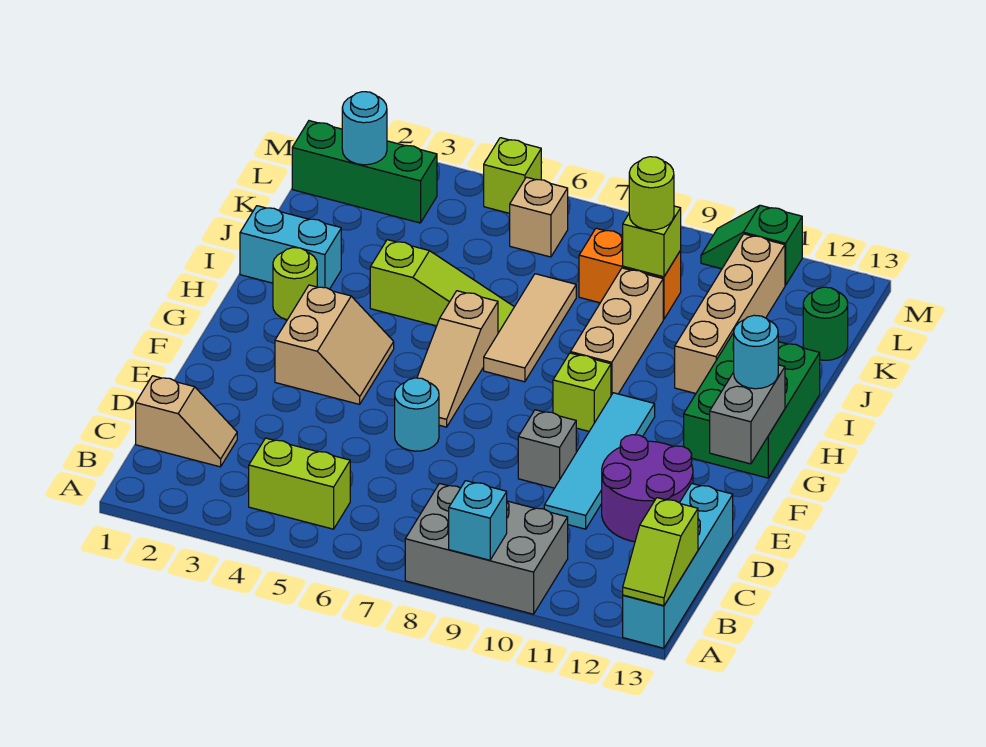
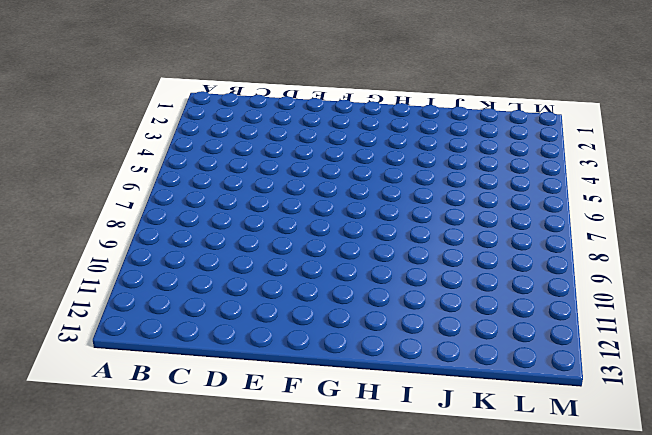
none -> grey brick A8:B10 level 1
none -> cyan brick A13:D13 level 1
none -> lime brick B4:B5 level 1
none -> tan slope C1:C2 level 1 top 1

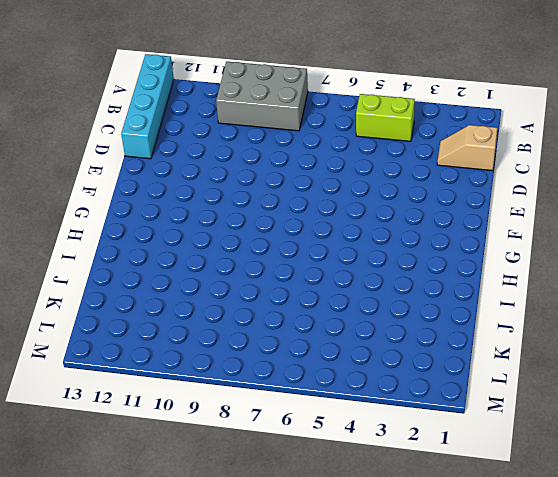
none -> cyan tile D10:G10 level 1
none -> purple round brick D11:E12 level 1
none -> cyan round brick E6 level 1
none -> grey brick E9 level 1

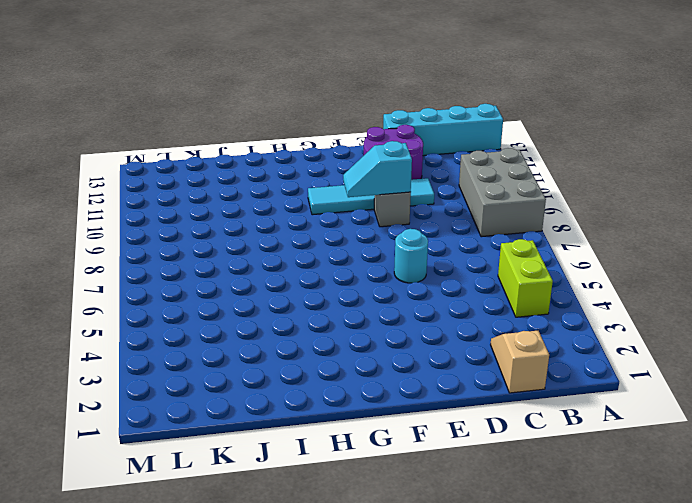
cyan slope E9:F9 level 2 top E -> none
none -> tan slope F3:G4 level 1 top 3
none -> tan slope F6:H6 level 1 top H
none -> lime brick G9 level 1
none -> green brick G12:I13 level 1

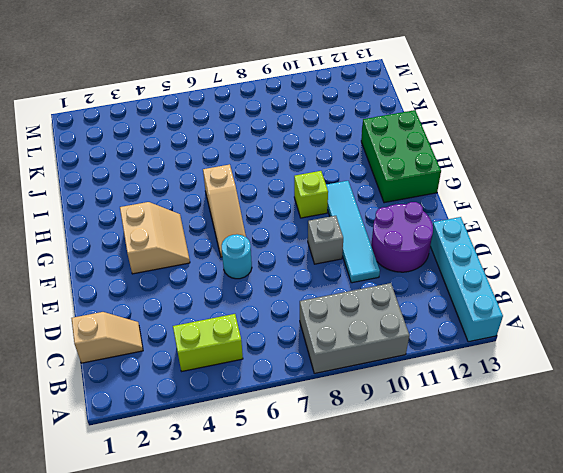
none -> lime round brick H2 level 1
none -> tan tile H7:J7 level 1
none -> tan brick H9:J9 level 1
none -> cyan brick I1:I2 level 1

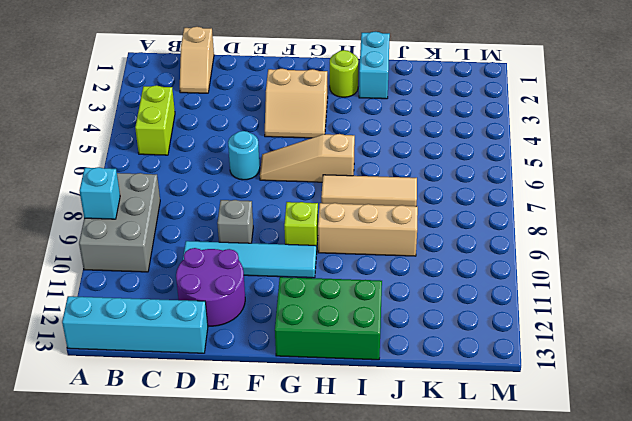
none -> lime slope I4:I6 level 1 top 4
none -> tan brick I11:L11 level 1
none -> orange brick K8:K9 level 1
none -> green round brick K13 level 1

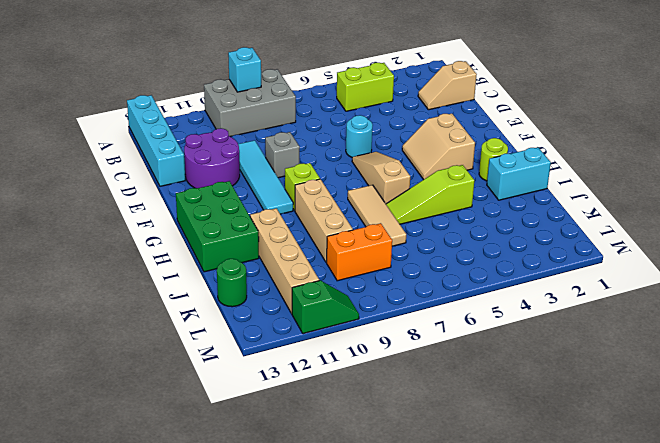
none -> green brick L1:L3 level 1
none -> tan brick L6 level 1
none -> lime brick M5 level 1
none -> lime slope A13:B13 level 2 top B

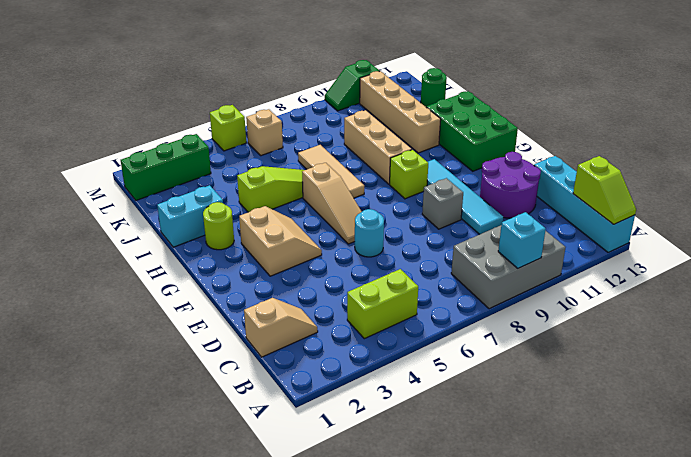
none -> orange brick K8:K9 level 1
none -> grey brick F13:G13 level 2
none -> lime brick K9 level 2
none -> cyan round brick L2 level 2

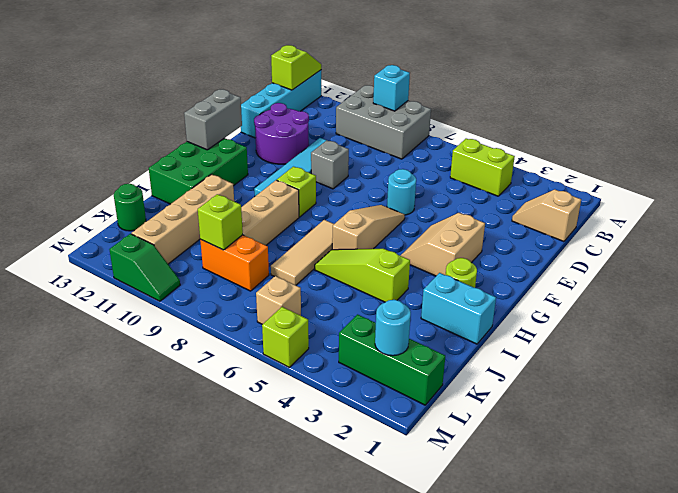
none -> cyan round brick G13 level 3
none -> lime round brick K9 level 3

